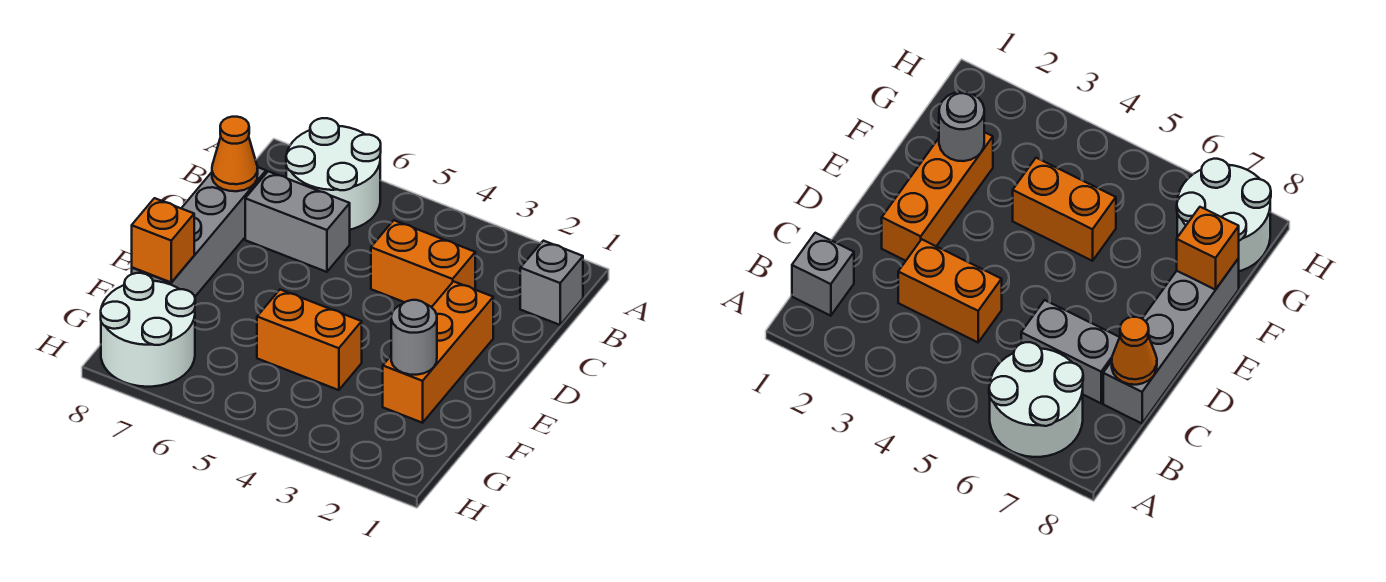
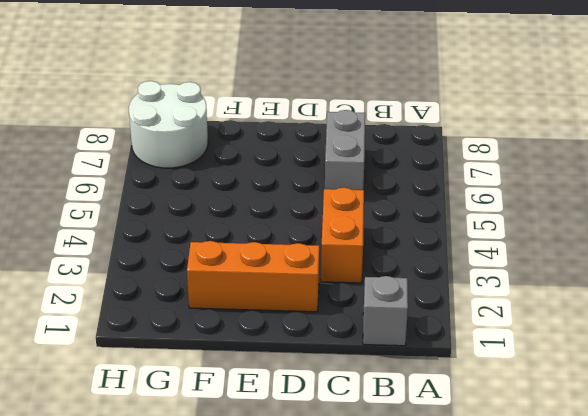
none -> white round brick A6:B7 level 1
none -> grey brick C8:F8 level 1

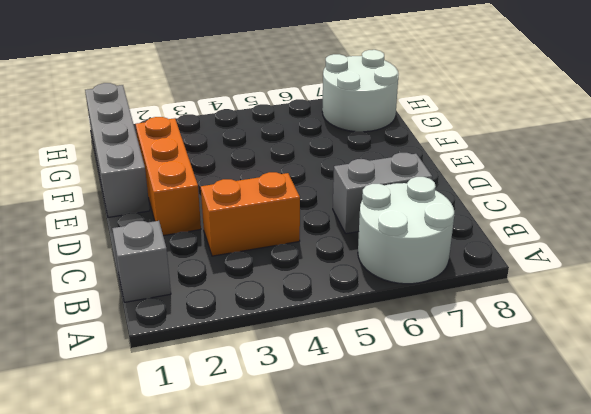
grey brick E1:H1 level 1 -> grey brick C8:F8 level 1
none -> orange brick F4:F5 level 1
none -> orange cone C8 level 2

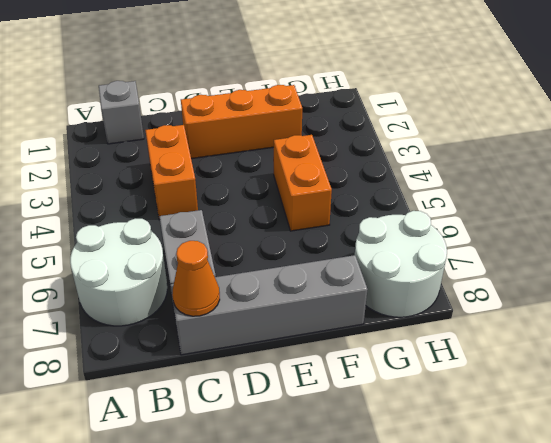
none -> grey round brick F2 level 2
none -> orange brick F8 level 2

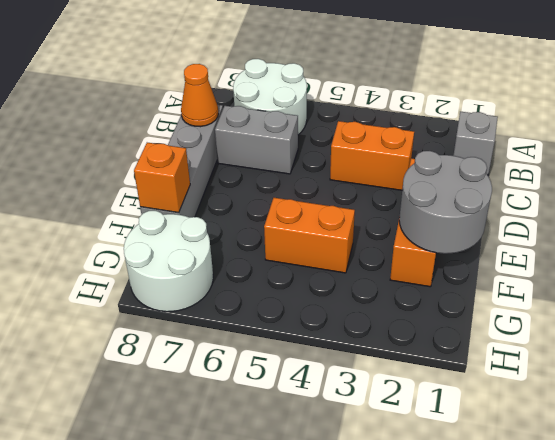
grey round brick E1:F2 level 2 -> grey round brick F2 level 2

